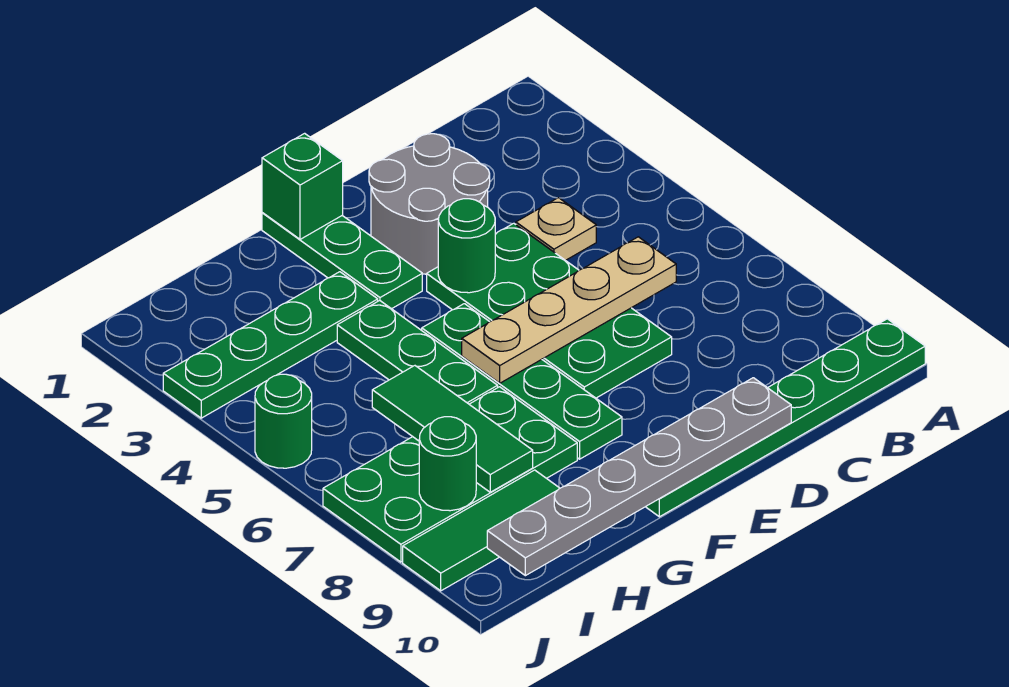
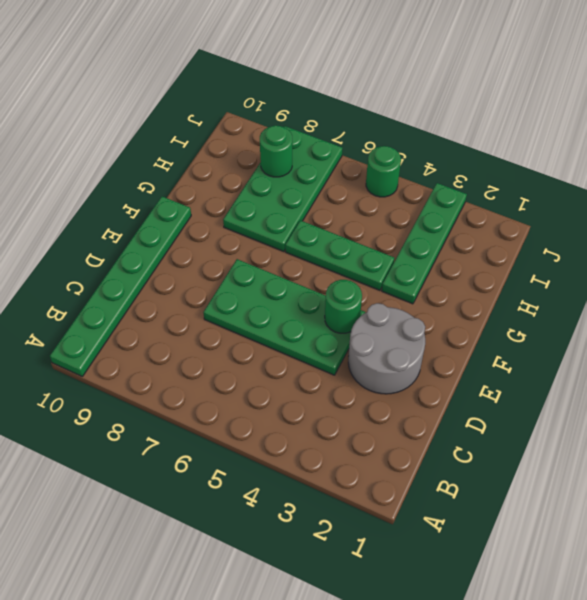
none -> tan plate C4 level 1
none -> green plate F1:F3 level 1
none -> green plate F5:F8 level 1

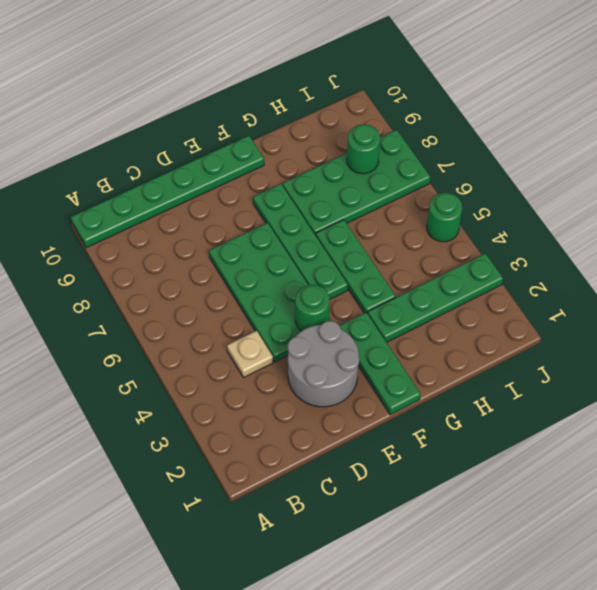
none -> green tile H9:J9 level 1
none -> tan plate C6:F6 level 2
none -> grey plate D10:I10 level 2

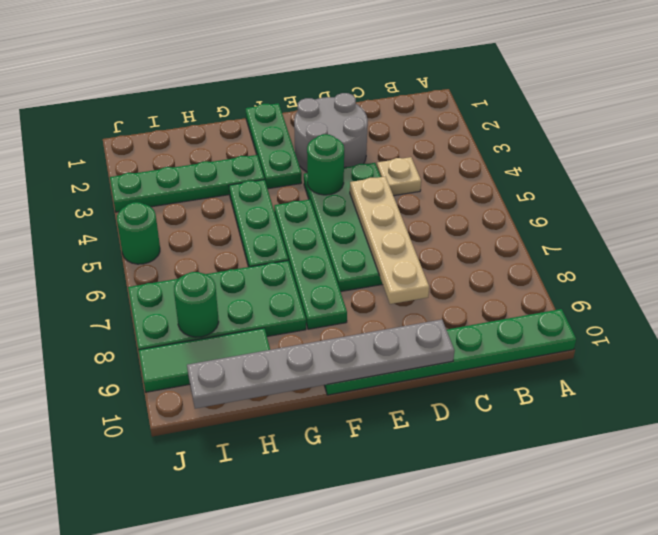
tan plate D5:D8 level 2 -> tan plate C6:F6 level 2
none -> green brick F1 level 2
none -> green tile H6:H8 level 2

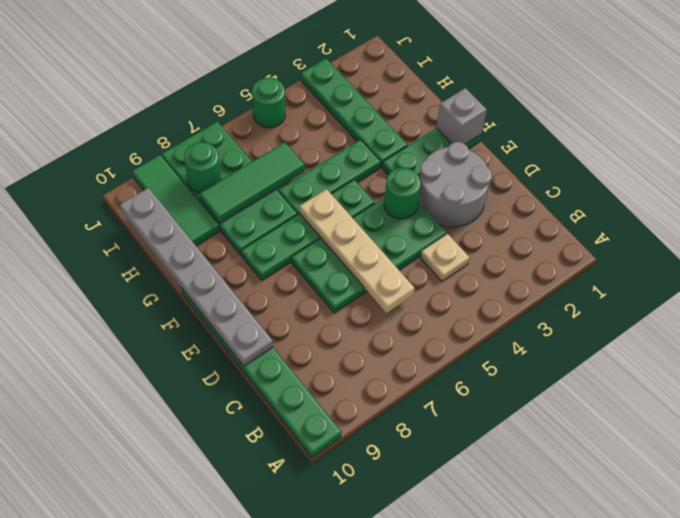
grey brick F1 level 2 -> green brick F1 level 2

